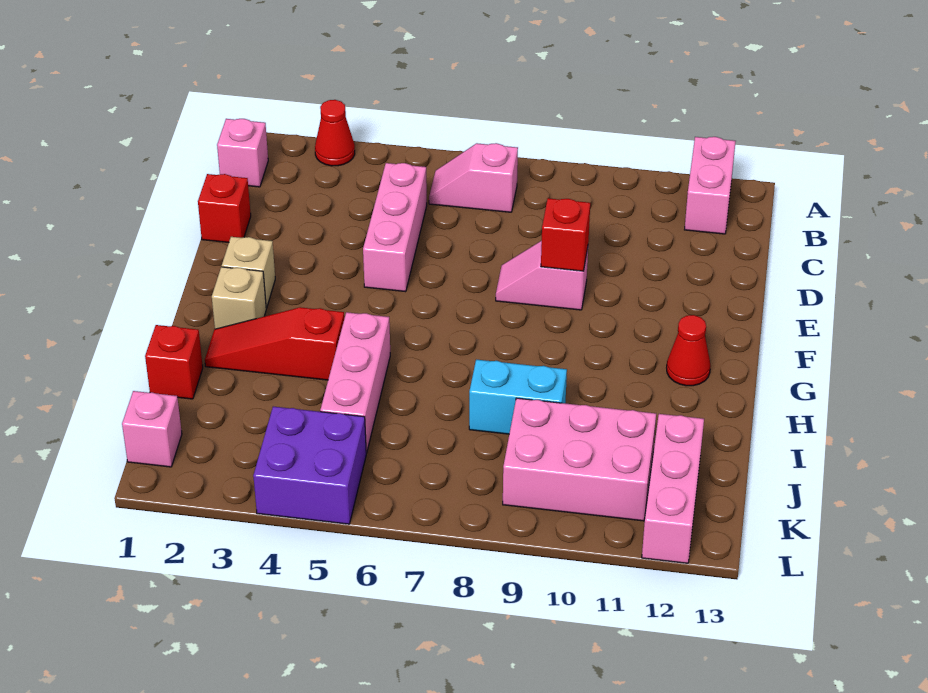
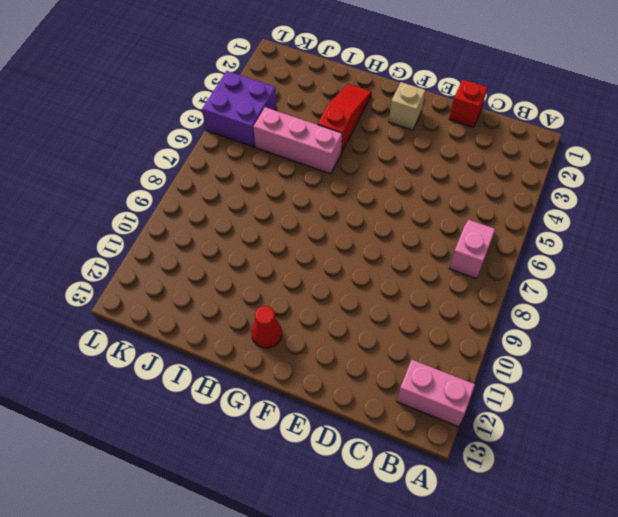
none -> red cone A3 level 1
none -> pink brick B1 level 1
none -> pink brick C5:E5 level 1

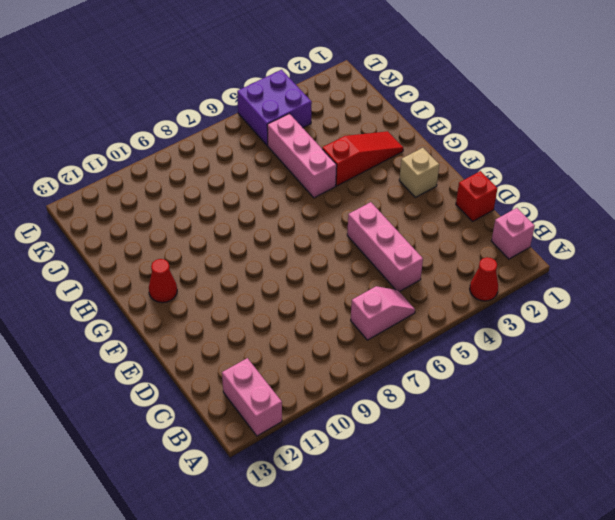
none -> pink slope E8:E9 level 1 top 9
none -> tan brick G2 level 1
none -> red brick I1 level 1

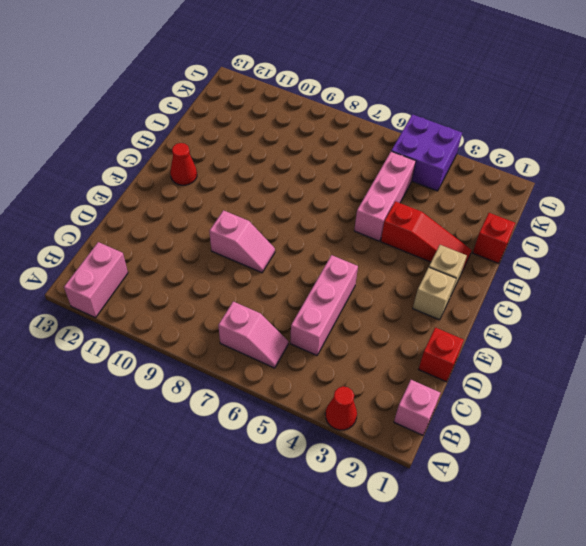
none -> cyan brick I8:I9 level 1
none -> pink brick J9:K11 level 1
none -> pink brick J12:L12 level 1

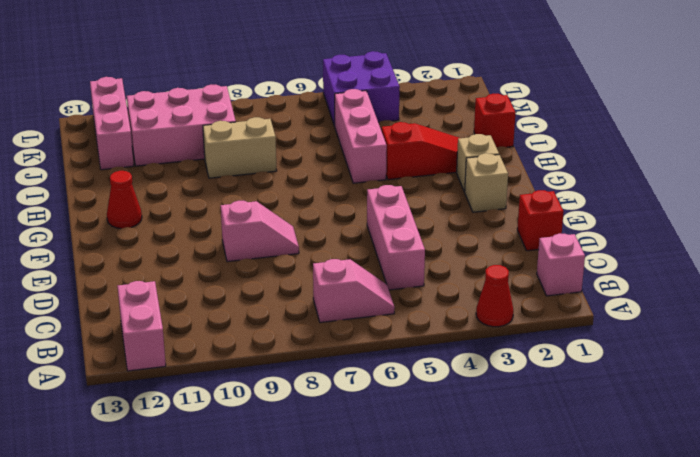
tan brick I8:I9 level 1 -> cyan brick I8:I9 level 1
none -> pink brick K1 level 1
none -> red brick E9 level 2

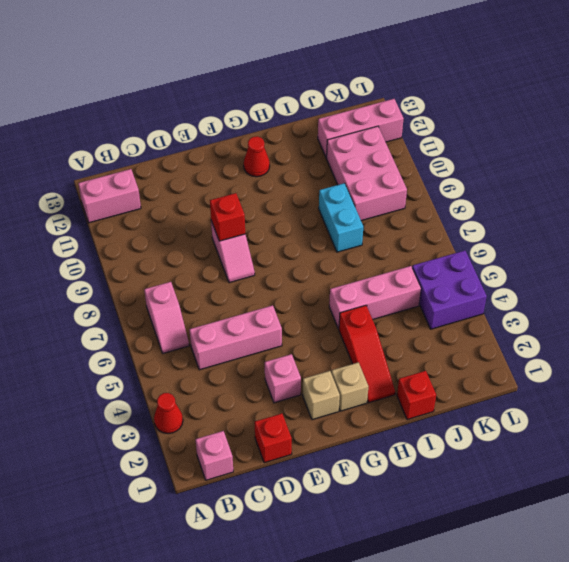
pink brick E3 level 1 -> pink brick K1 level 1

